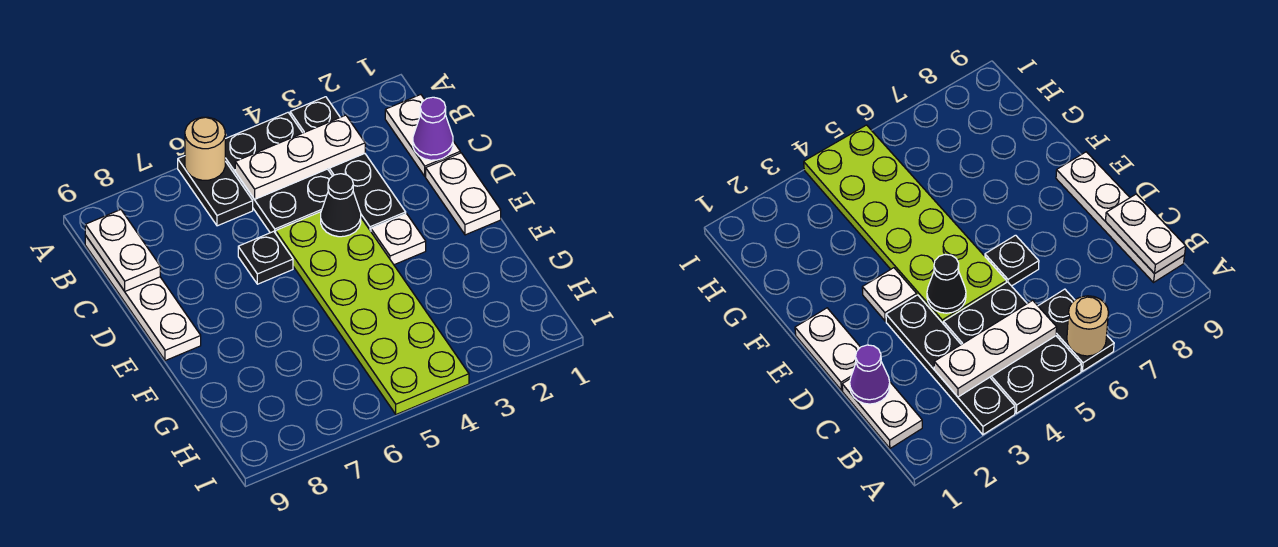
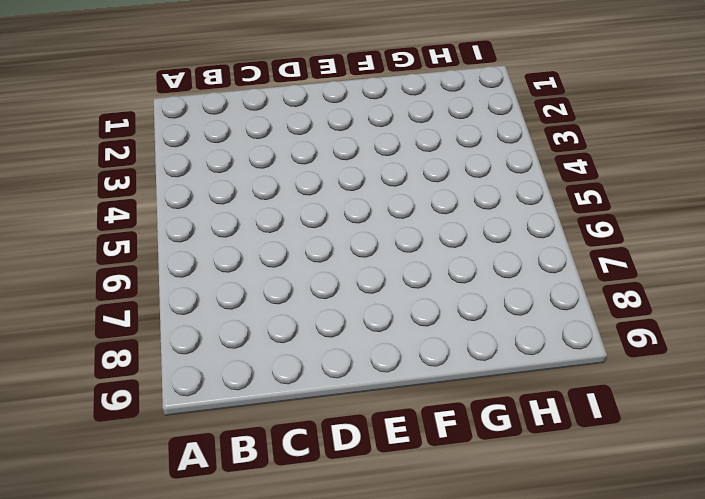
none -> black plate A3:D3 level 1
none -> black plate A4:C5 level 1
none -> black plate A6:B6 level 1

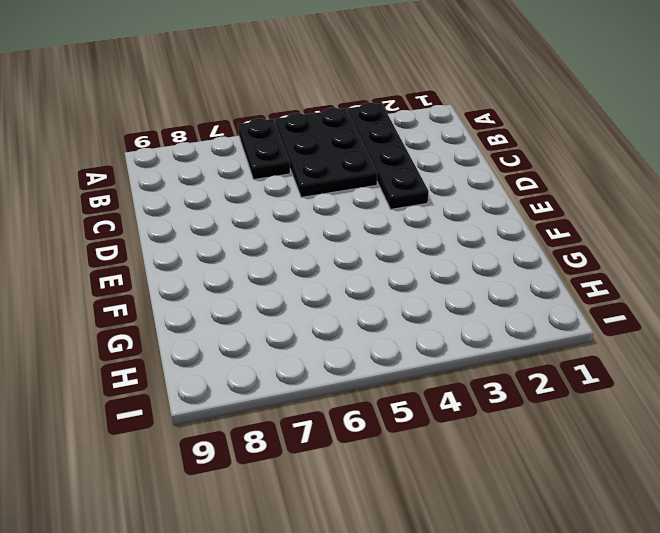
none -> white plate B1:C1 level 1
none -> white plate B9:E9 level 1
none -> white plate D1:E1 level 1

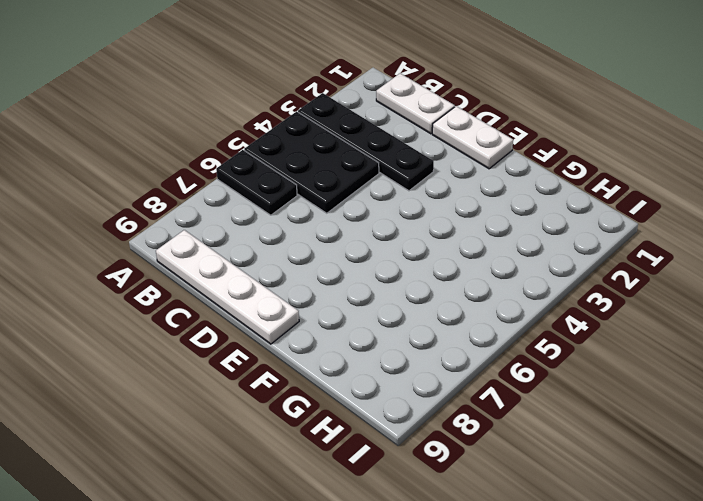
none -> lime plate D4:I5 level 1
none -> black plate D6 level 1
none -> white plate E3 level 1

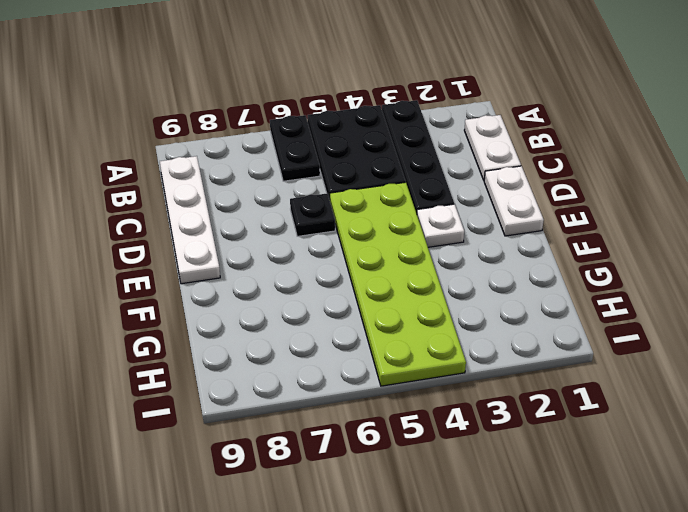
none -> tan round brick A6 level 2
none -> white plate B3:B5 level 2
none -> white plate B9:C9 level 2

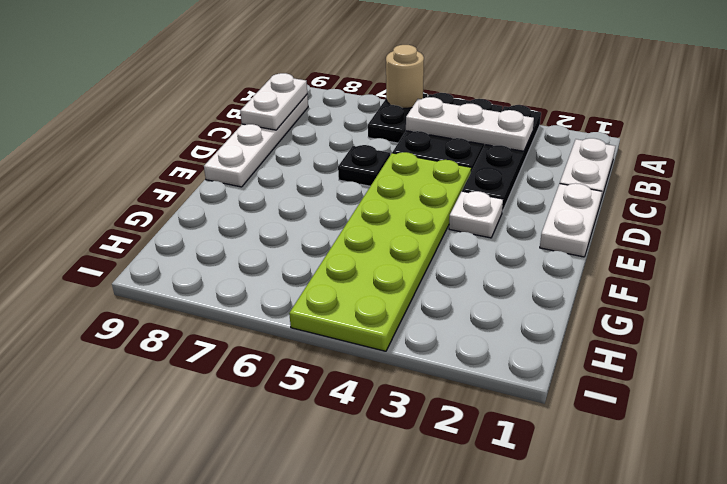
none -> purple cone C1 level 2
none -> black cone D4 level 2

